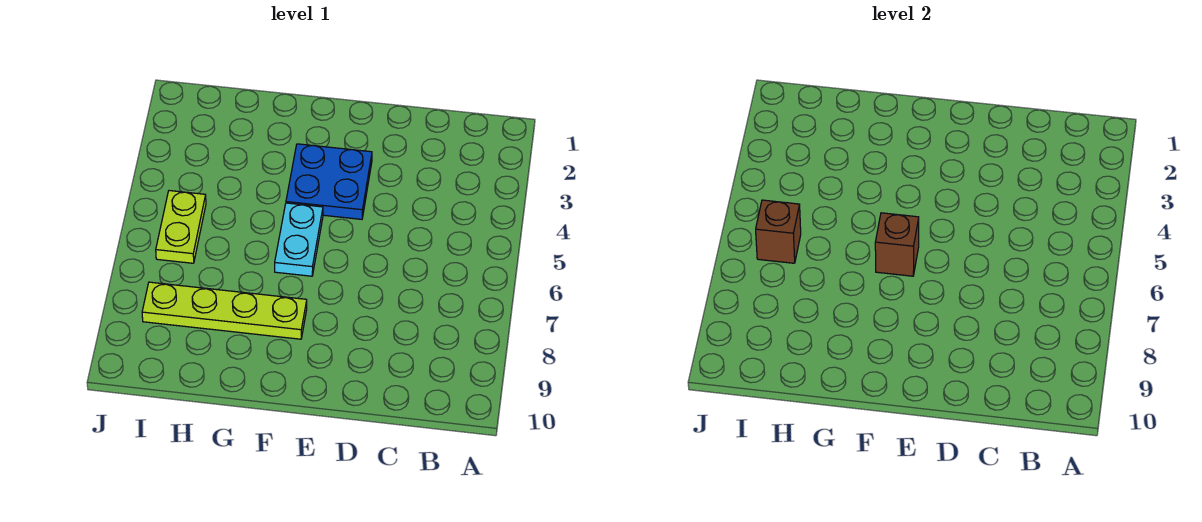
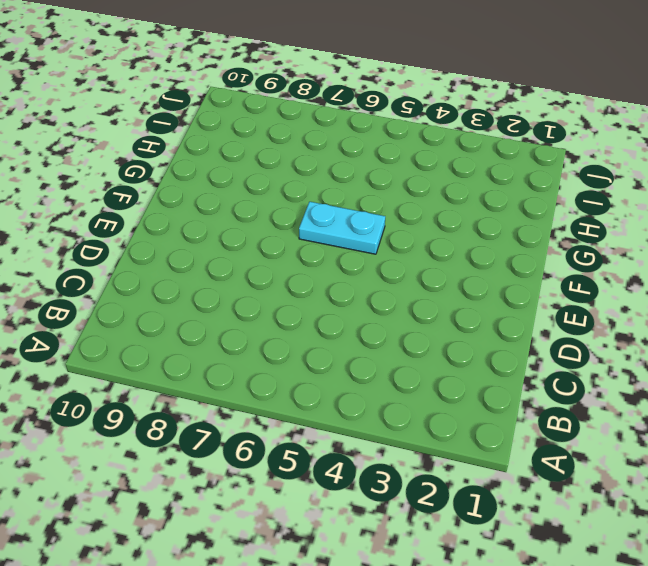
none -> blue plate E3:F4 level 1
none -> lime plate F8:I8 level 1

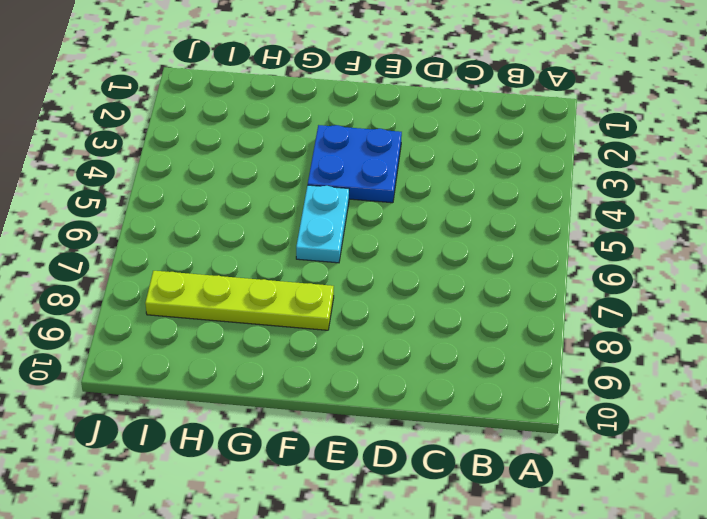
none -> lime plate I5:I6 level 1
none -> brown brick F6 level 2

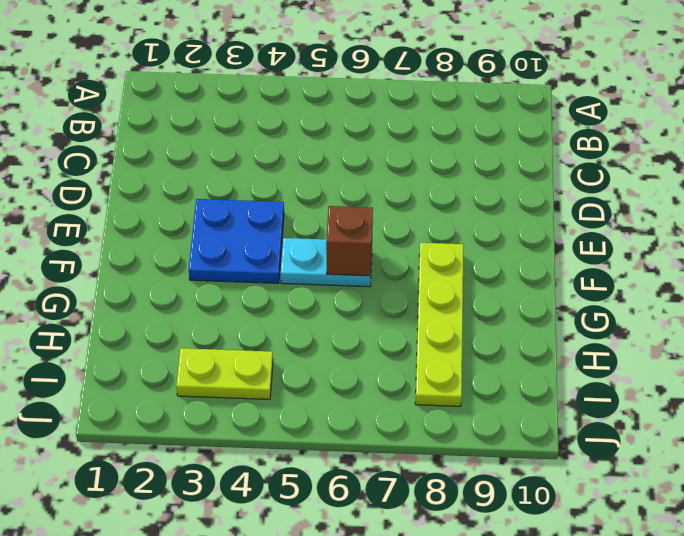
lime plate I3:I4 level 1 -> lime plate I5:I6 level 1
none -> brown brick I6 level 2

